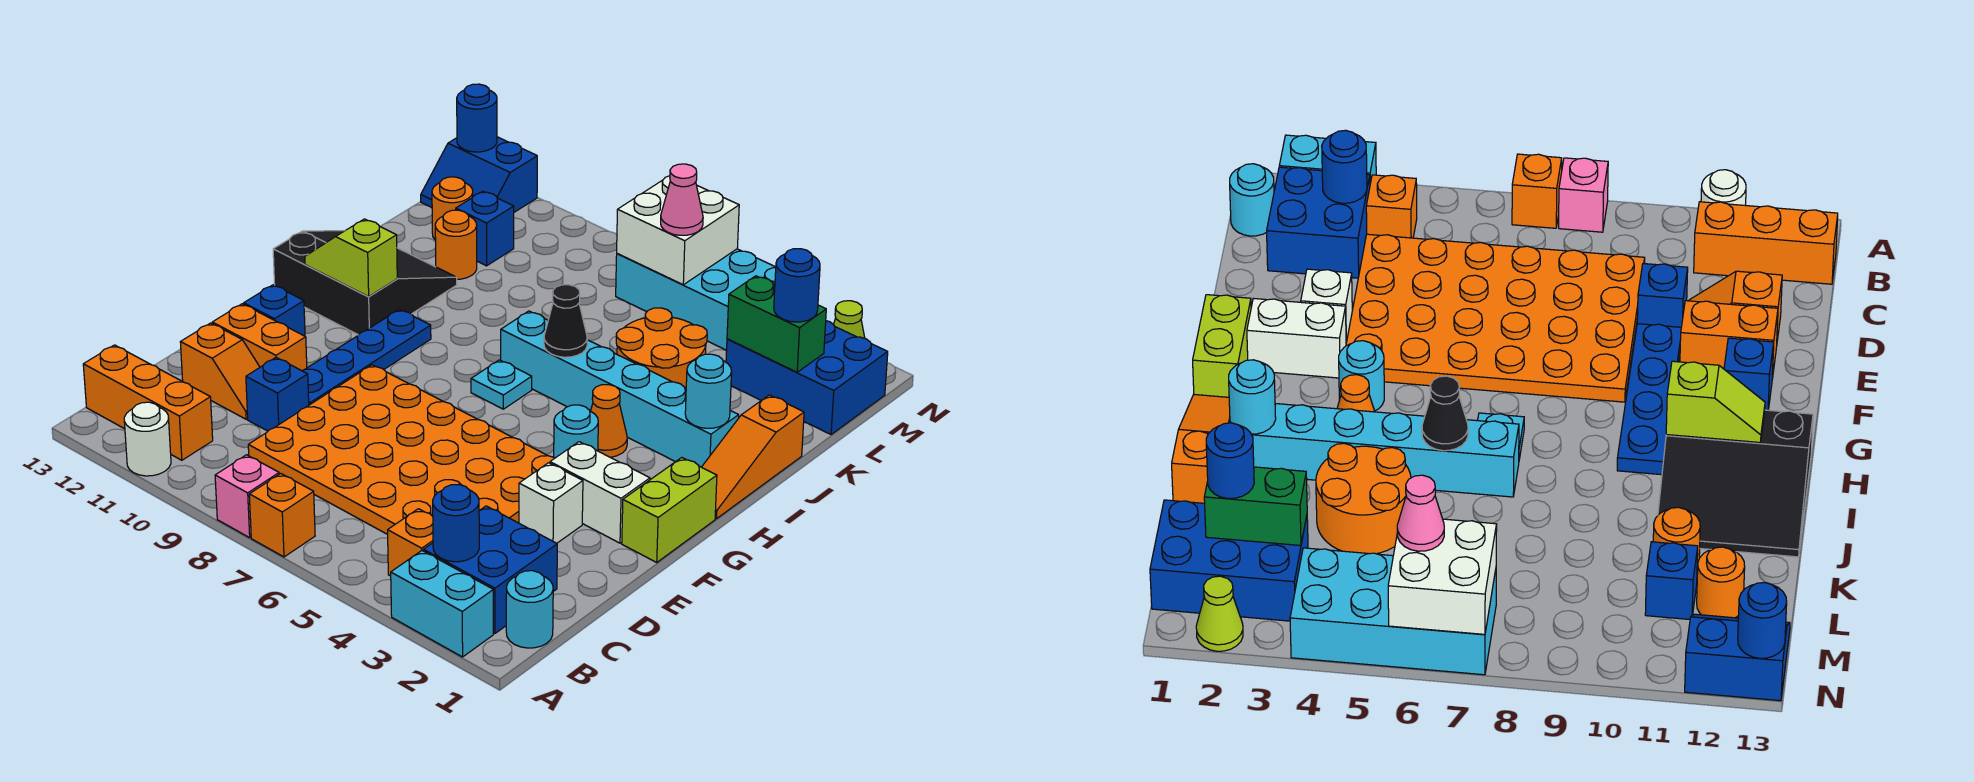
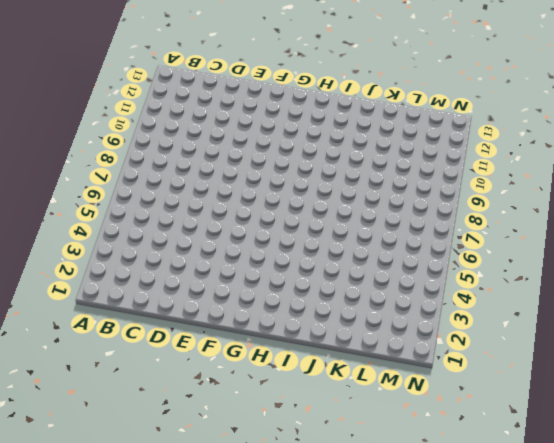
none -> cyan brick A2:A3 level 1
none -> orange brick A7 level 1
none -> pink brick A8 level 1
none -> white round brick A11 level 1

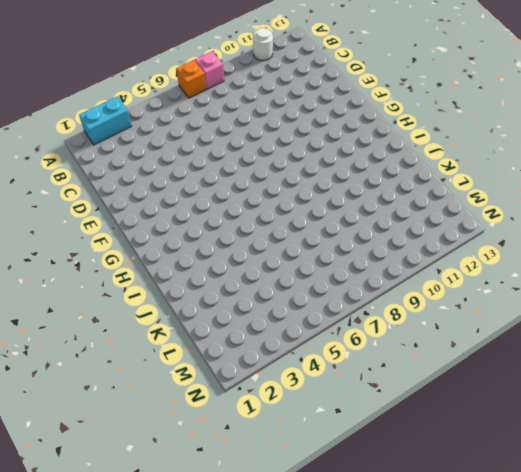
none -> cyan round brick B1 level 1
none -> blue brick B2:C3 level 1
none -> orange brick B4 level 1
none -> orange brick B11:B13 level 1

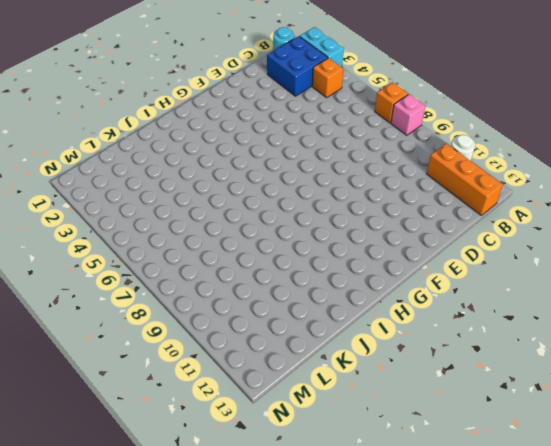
none -> orange plate C4:F9 level 1
none -> blue brick D10 level 1
none -> orange slope D11:D12 level 1 top 12
none -> white brick E3 level 1

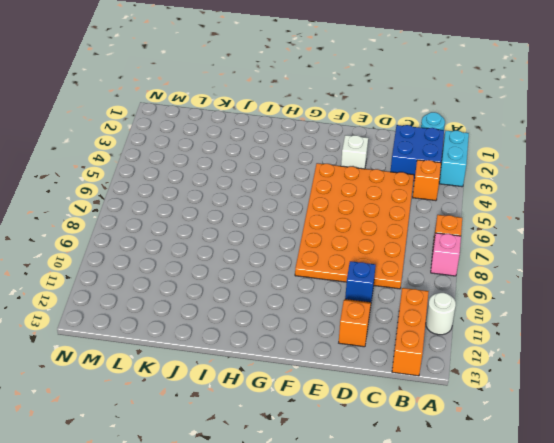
none -> blue plate E10:H10 level 1
none -> orange brick E11:E12 level 1
none -> lime brick F1:G1 level 1
none -> white brick F2:F3 level 1

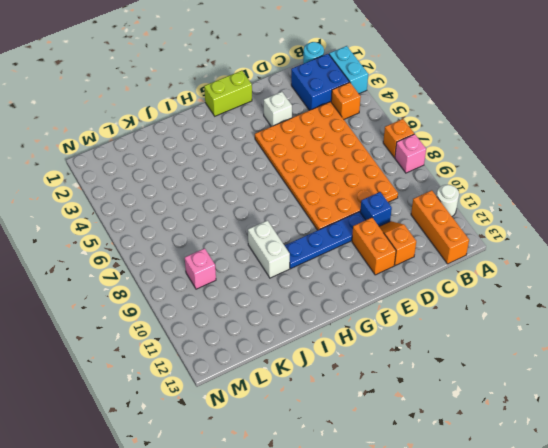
white brick I9:I10 level 1 -> white brick F2:F3 level 1
pink brick L9 level 1 -> none
none -> blue brick F12 level 1
none -> cyan round brick G4 level 1
none -> orange slope H1:J1 level 1 top J
none -> orange cone H4 level 1

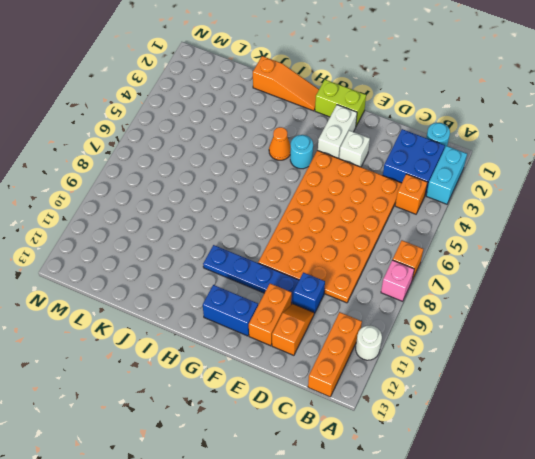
blue brick F12:G12 level 1 -> blue brick F12 level 1
none -> cyan plate H7 level 1
none -> black slope H11:J13 level 1 top H
none -> cyan brick I2:I7 level 1
none -> orange round brick J4:K5 level 1

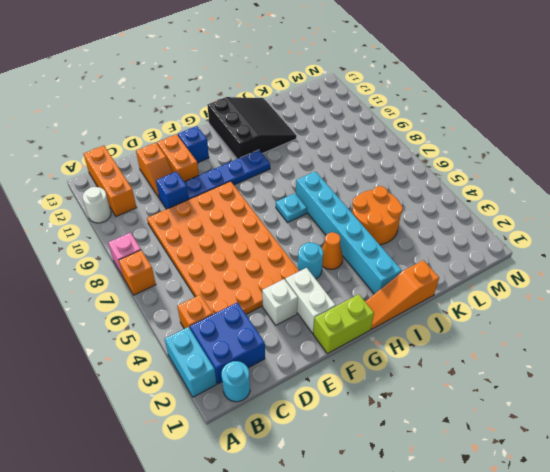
none -> orange round brick K11 level 1
none -> blue brick L1:M3 level 1
none -> blue brick L11 level 1
none -> orange round brick L12 level 1

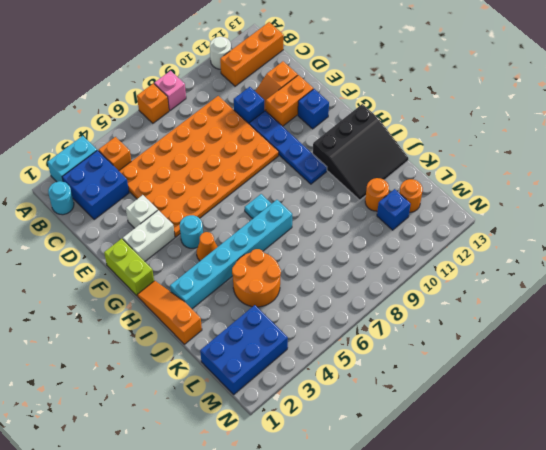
none -> cyan brick M4:N7 level 1
none -> blue slope M12:N13 level 1 top N
none -> lime cone N2 level 1
none -> blue round brick B3 level 2

